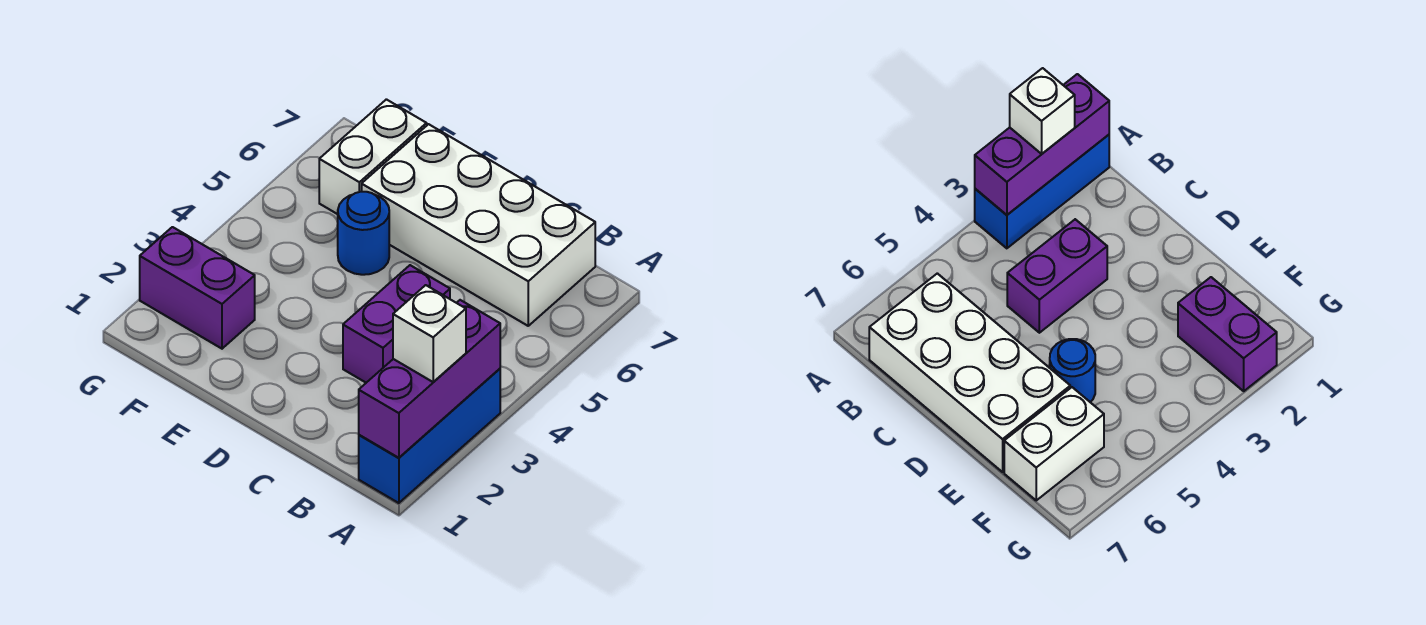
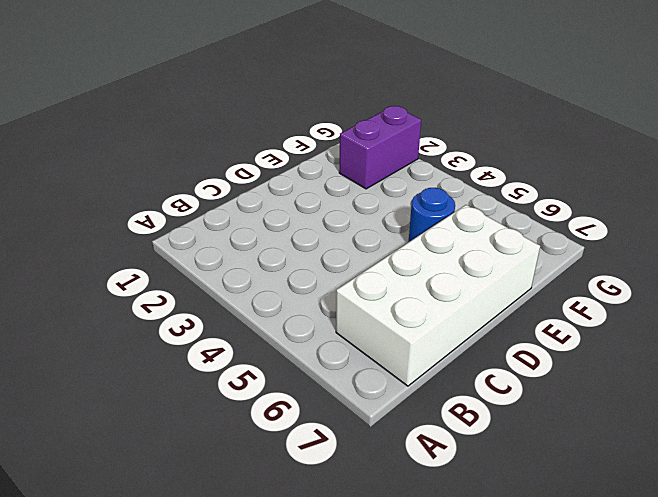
none -> blue brick A1:A3 level 1
none -> purple brick C3:C4 level 1

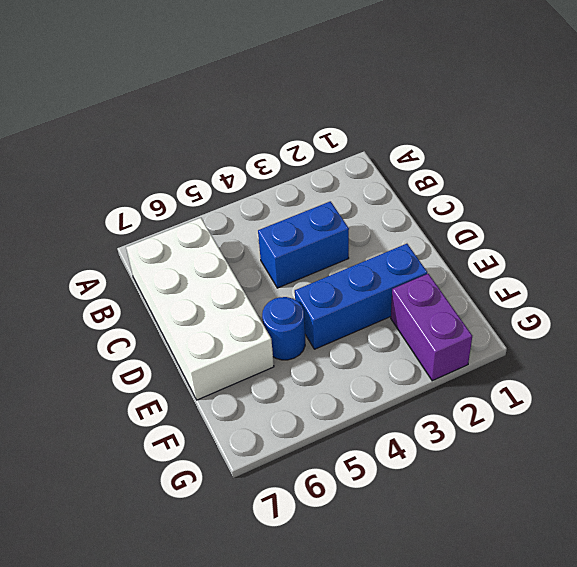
blue brick C3:C4 level 1 -> purple brick C3:C4 level 1
blue brick E2:E4 level 1 -> blue brick A1:A3 level 1
none -> white brick F6:F7 level 1
none -> purple brick A1:A3 level 2

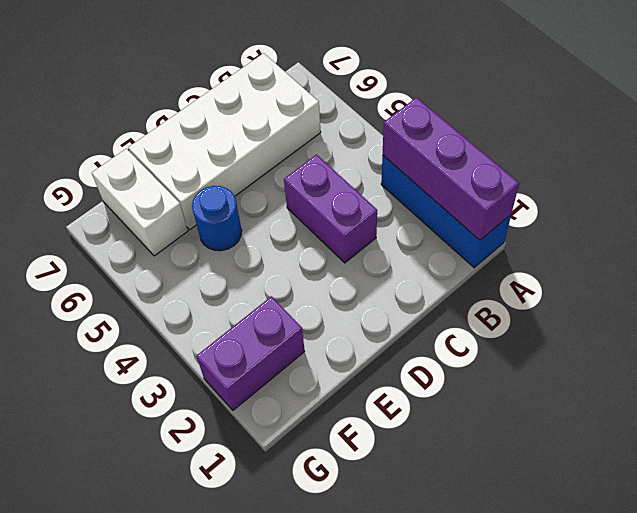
none -> white brick A2 level 3

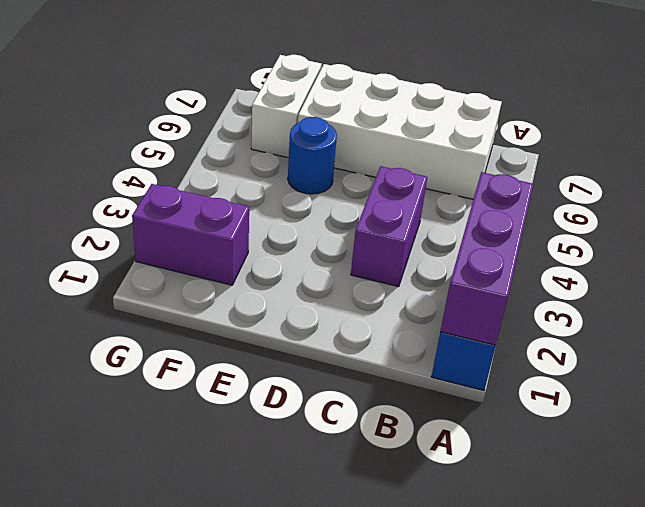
none -> white brick A2 level 3

